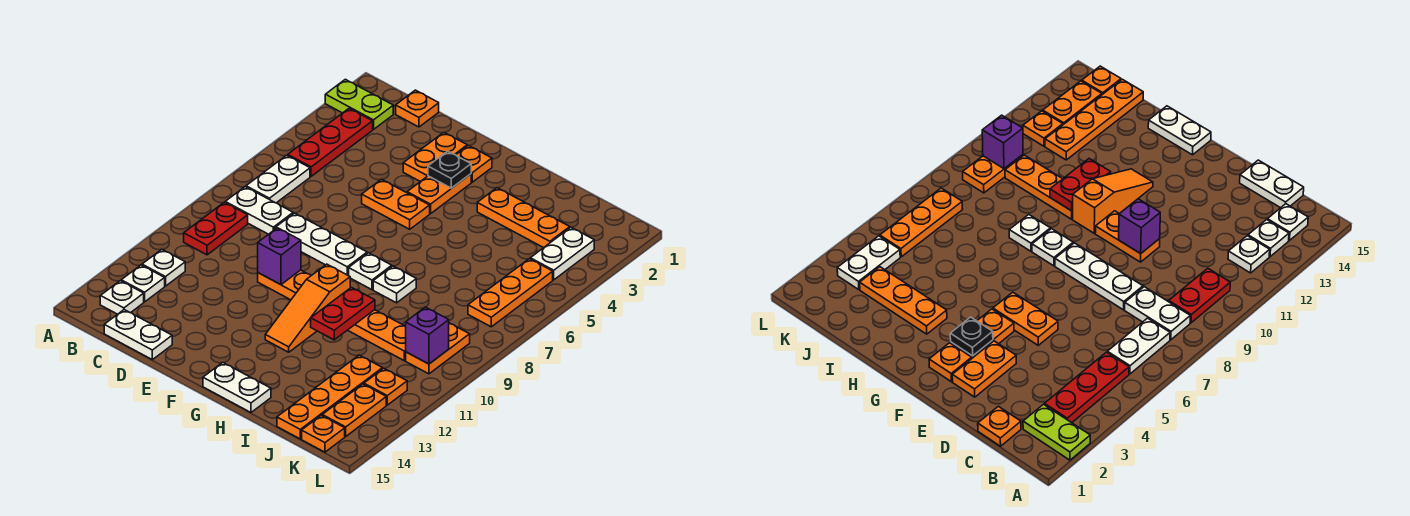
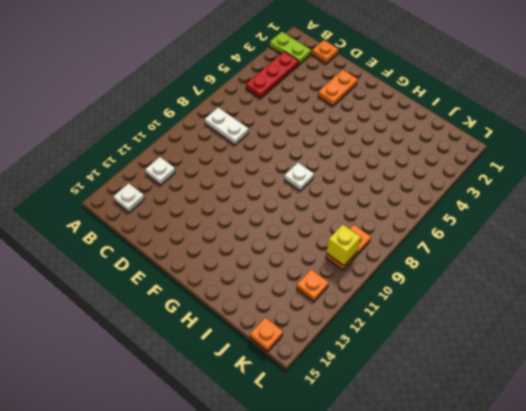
yellow brick K10 level 2 -> purple brick K10 level 2
none -> white plate B6:B7 level 1
none -> red plate B9:B10 level 1
none -> white plate B13 level 1
none -> white plate C15:D15 level 1

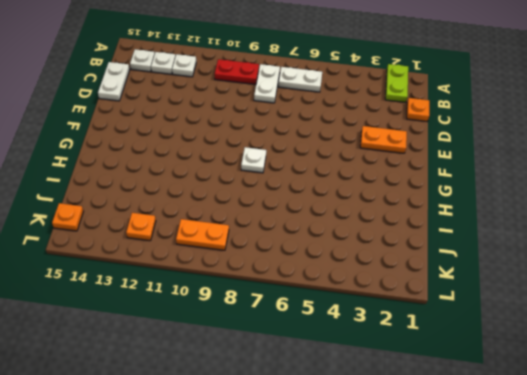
none -> red plate B3:B5 level 1
none -> white plate D8:F8 level 1
none -> orange plate E5:F5 level 1
none -> orange plate E10:F10 level 1

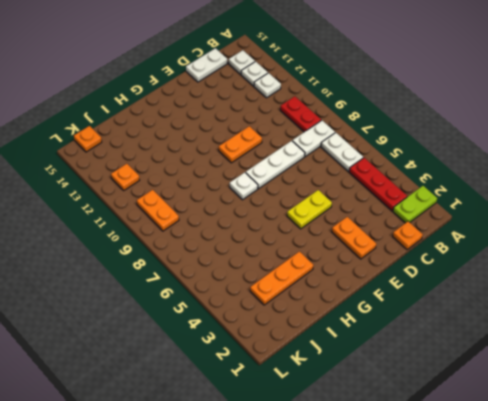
yellow plate E5:F5 level 1 -> orange plate E5:F5 level 1
none -> orange plate F2 level 1
none -> orange plate F3:F4 level 1
none -> orange slope G10:G12 level 1 top 10
none -> white plate G15:H15 level 1

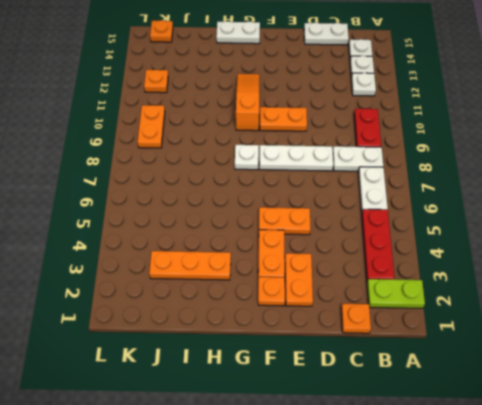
none -> white plate H8 level 1
none -> orange plate H10:J10 level 1
none -> orange plate J12:J15 level 1
none -> white plate K3:K4 level 1

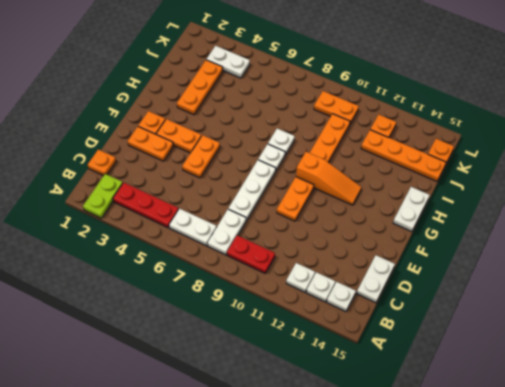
none -> orange plate K5:K7 level 1
none -> orange plate K13:K14 level 1
none -> purple brick E10 level 2
none -> black plate F3 level 2

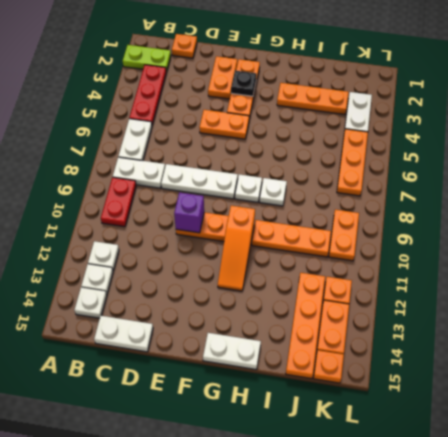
none -> red plate H10:H11 level 2
none -> purple brick K10 level 2

